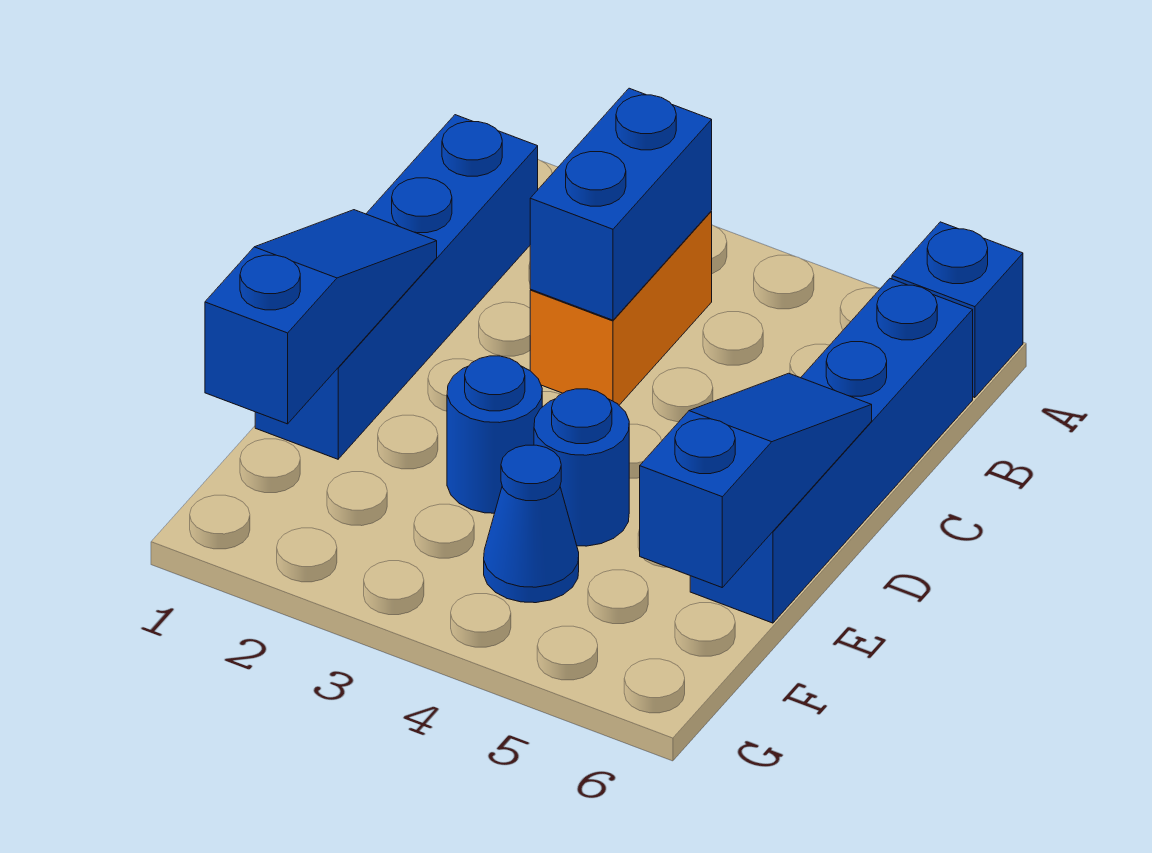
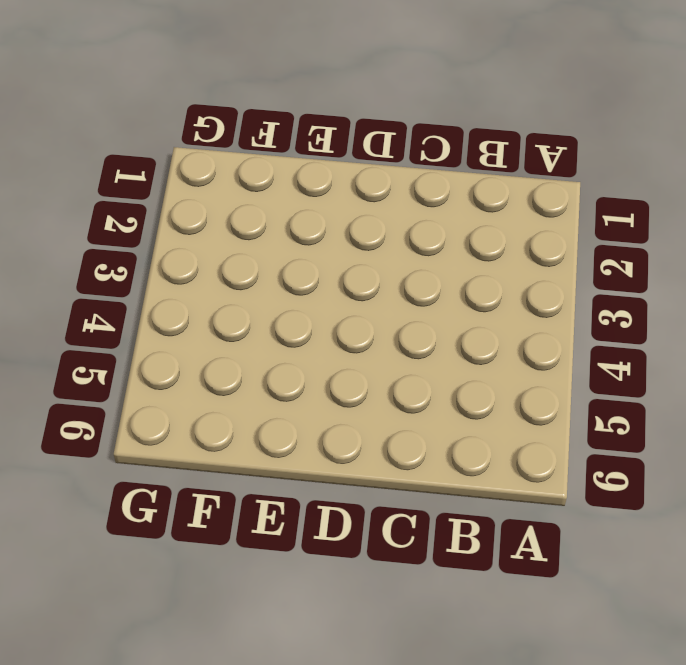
none -> blue brick A6 level 1
none -> blue brick B1:E1 level 1

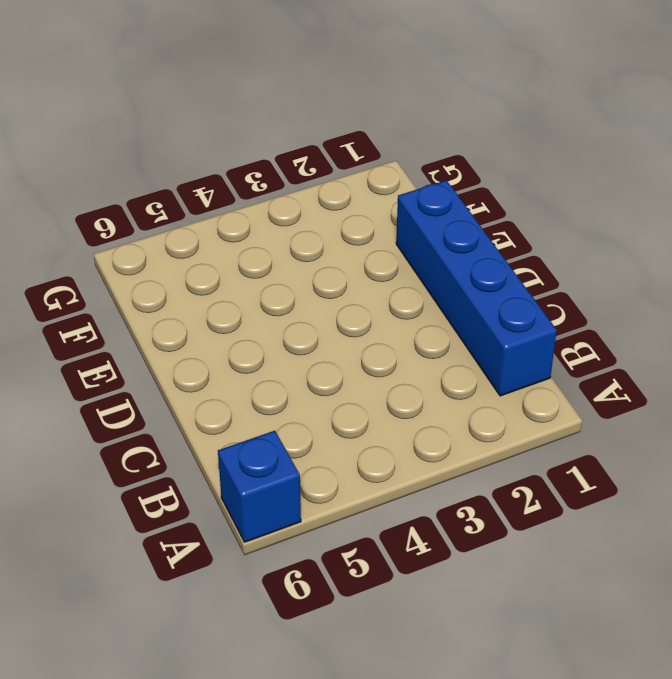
none -> orange brick B3:C3 level 1
none -> blue brick B6:E6 level 1

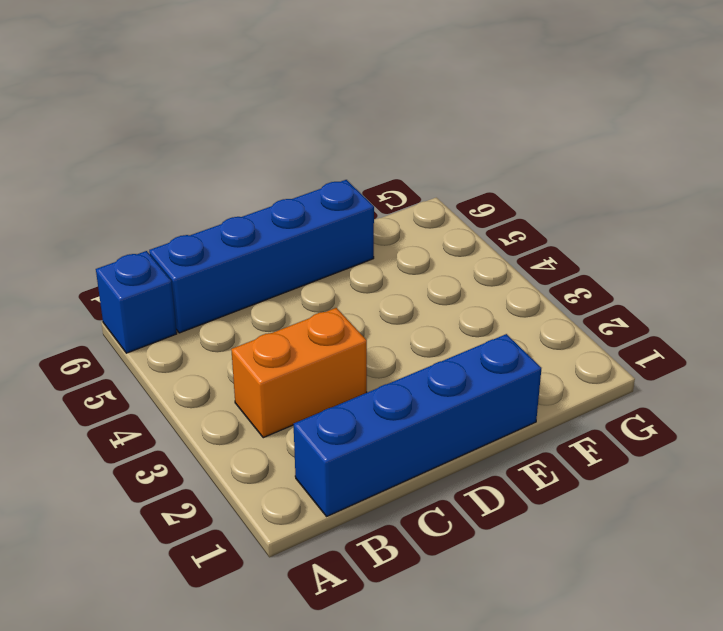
none -> blue round brick E3 level 1
none -> blue round brick E4 level 1

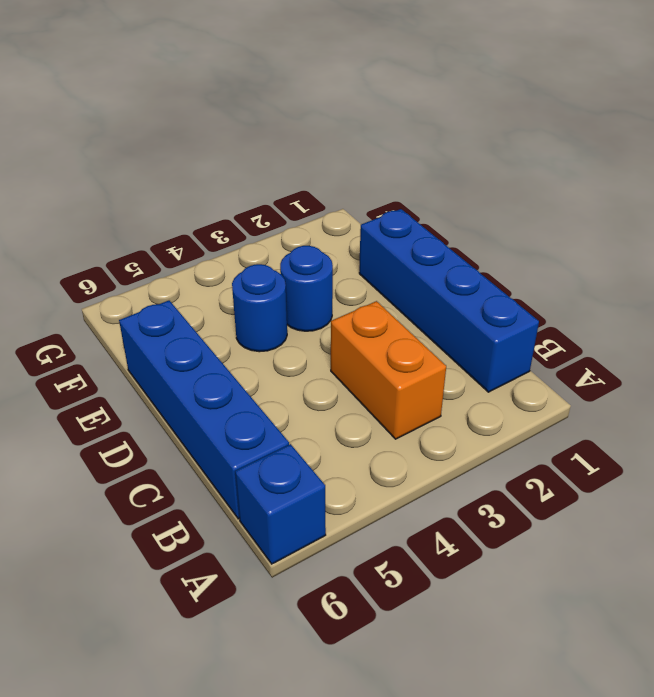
none -> blue cone F4 level 1
none -> blue brick B3:C3 level 2

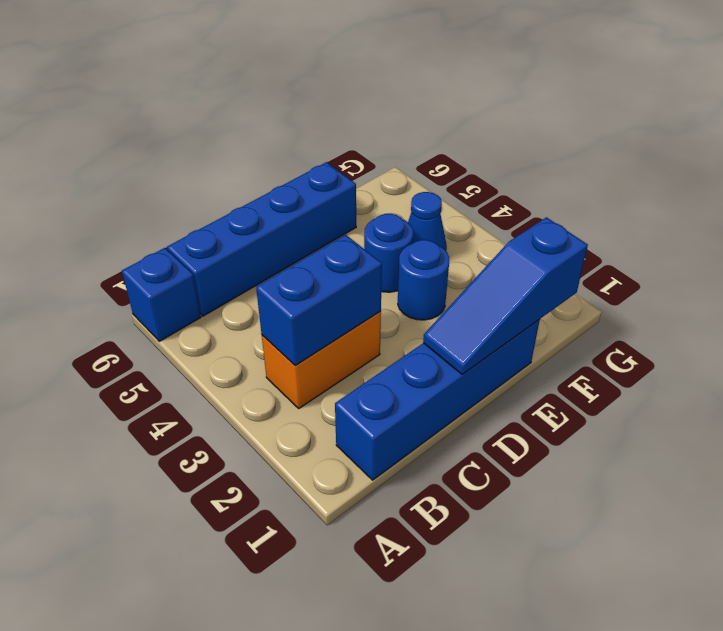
none -> blue slope D6:F6 level 2 top F

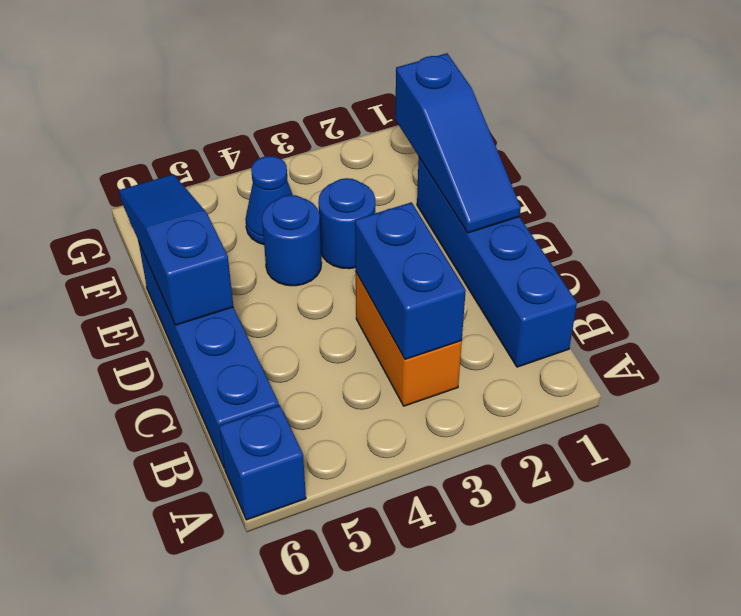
blue slope D6:F6 level 2 top D -> blue slope D6:F6 level 2 top F

